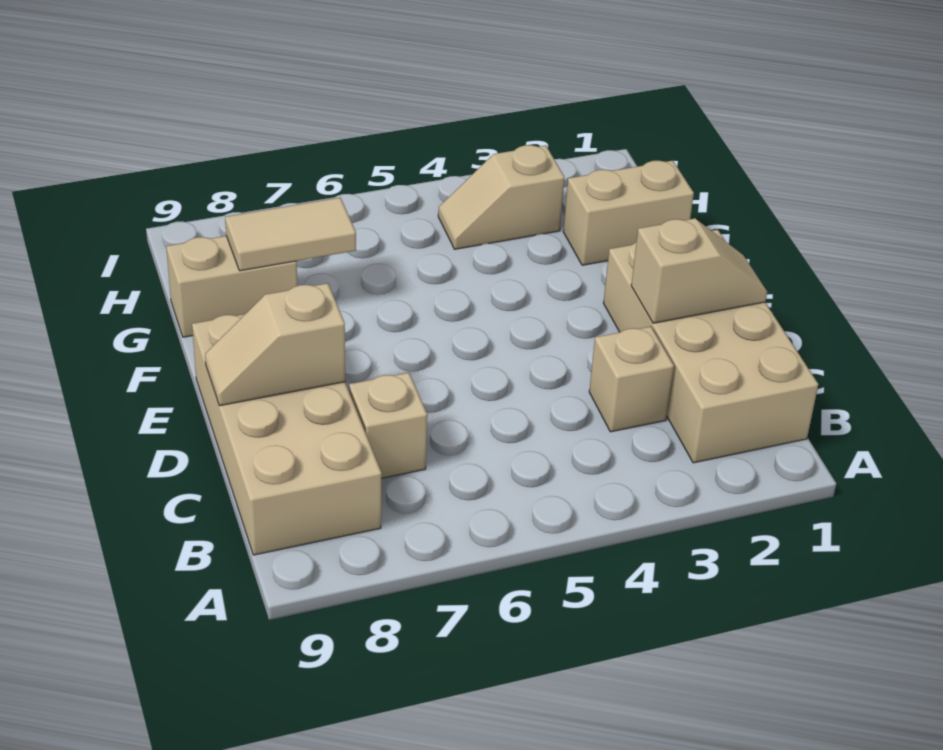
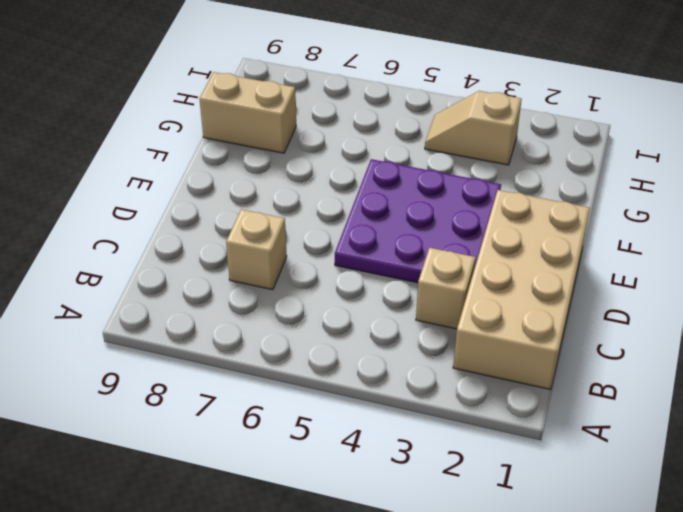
purple plate D3:F5 level 1 -> none
none -> tan brick B8:E9 level 1
none -> tan brick G1:G2 level 1

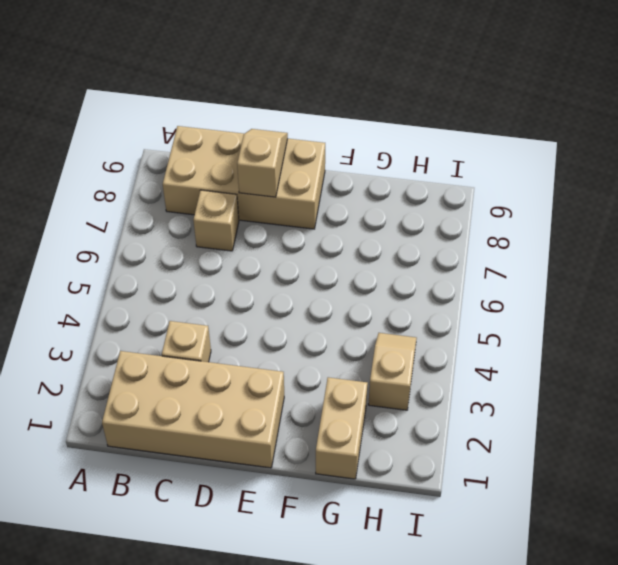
none -> tan brick G8:G9 level 1
none -> tan slope D1:D2 level 2 top 2

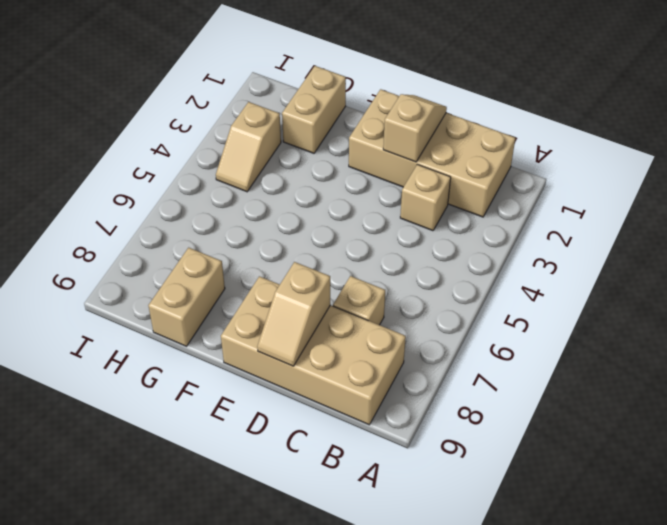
none -> tan tile G7:G8 level 2

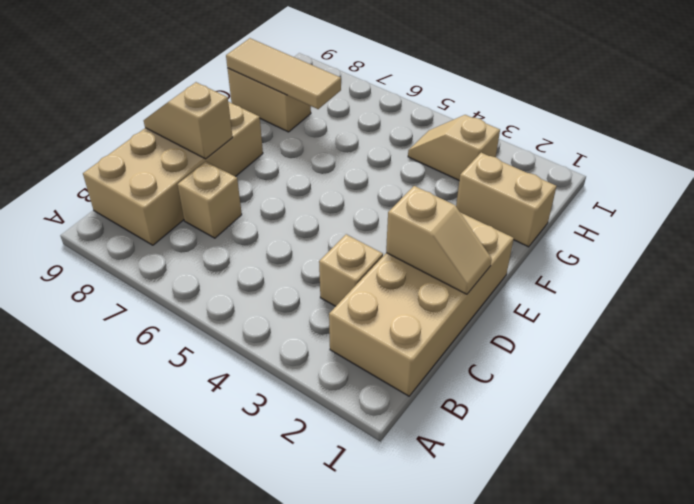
tan tile G7:G9 level 2 -> tan tile G7:G8 level 2

